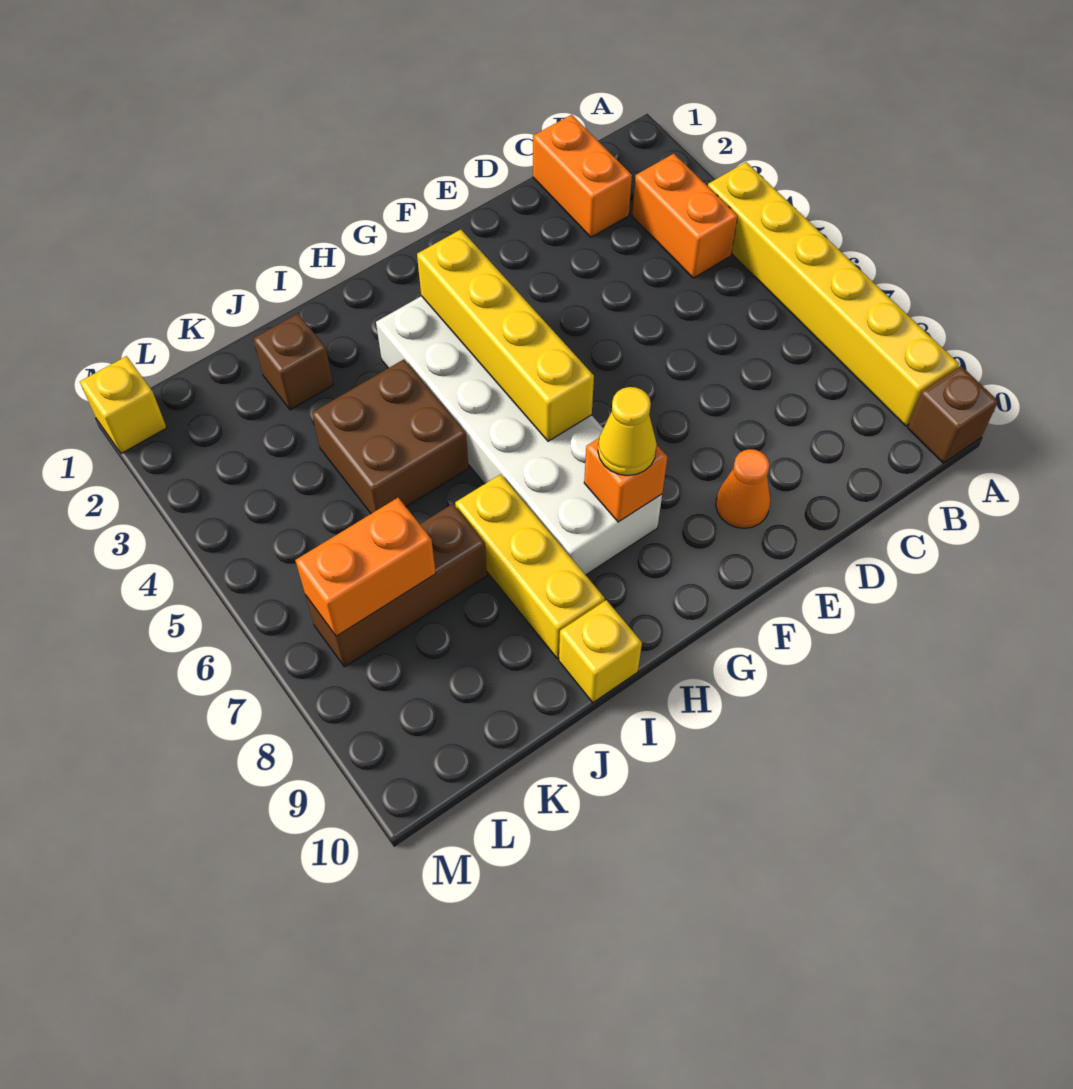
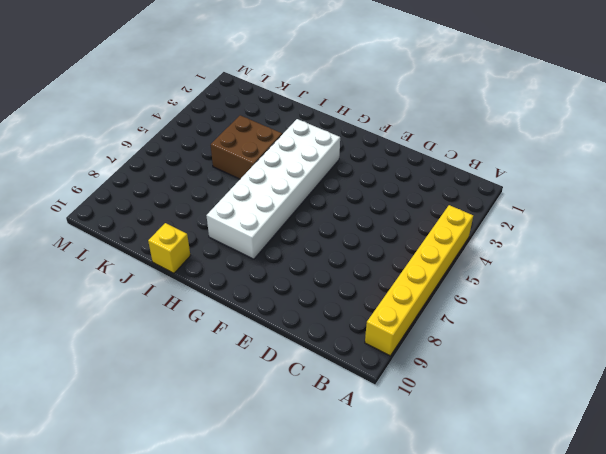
none -> brown brick A10 level 1
none -> orange brick B3:B4 level 1
none -> orange brick C1:C2 level 1

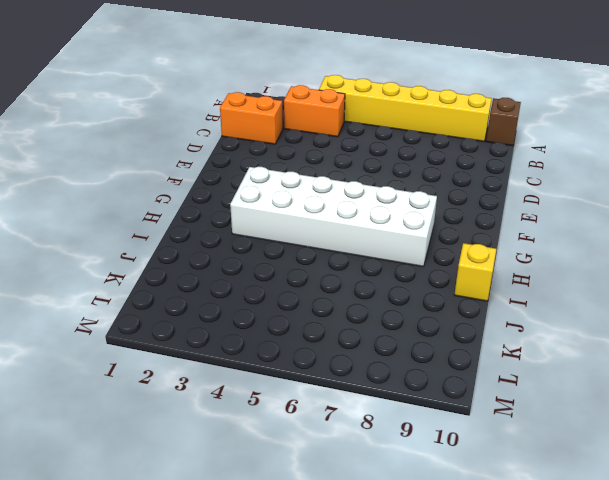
none -> orange cone E9 level 1
none -> brown brick I4:J5 level 1
none -> yellow brick I7:I9 level 1

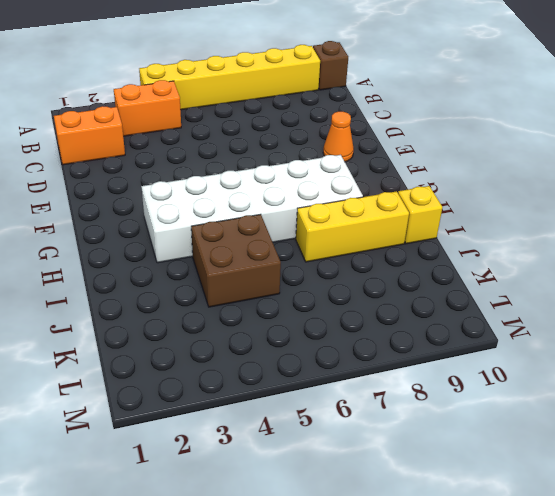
none -> brown brick J2 level 1
none -> brown brick J7:L7 level 1
none -> yellow brick M1 level 1

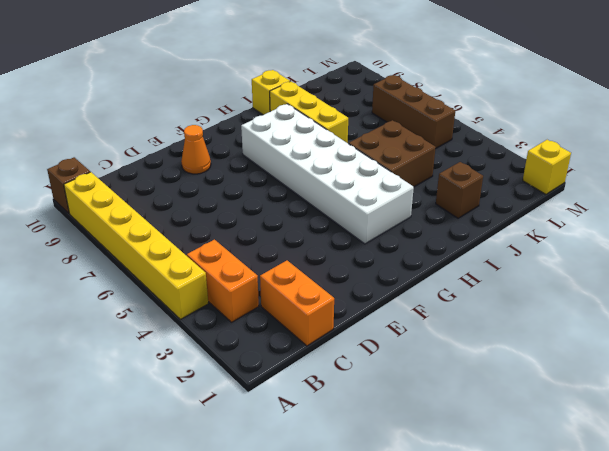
brown brick L5:L7 level 1 -> brown brick J7:L7 level 1
none -> yellow brick G3:G6 level 2
none -> orange brick G8 level 2
none -> orange brick K7:L7 level 2

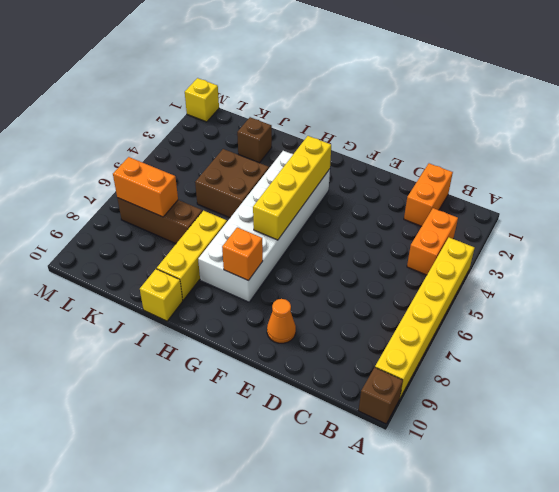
none -> yellow cone G8 level 3

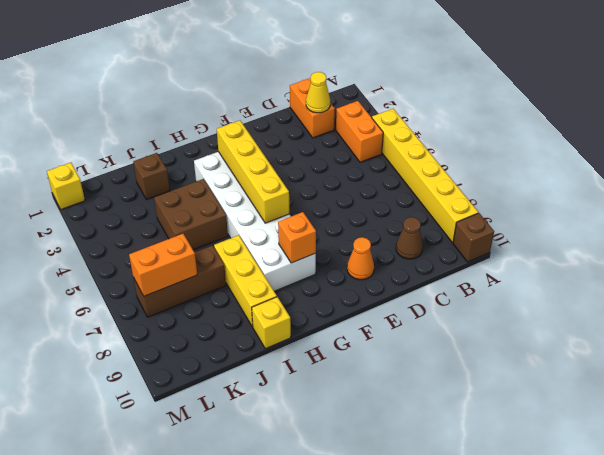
yellow cone C2 level 2 -> yellow cone G8 level 3
brown cone C9 level 1 -> none

